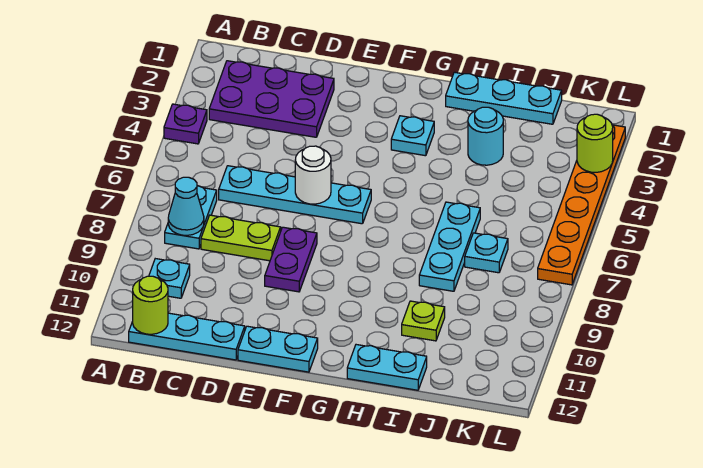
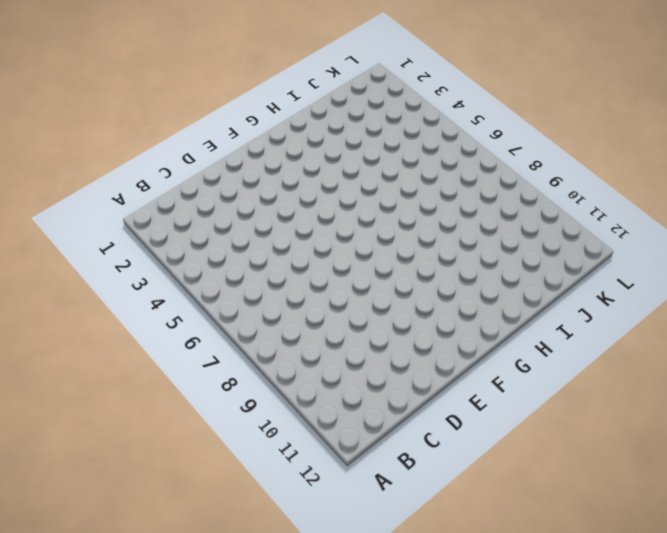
none -> purple plate A4 level 1
none -> purple plate B2:D3 level 1
none -> cyan plate B7:B8 level 1

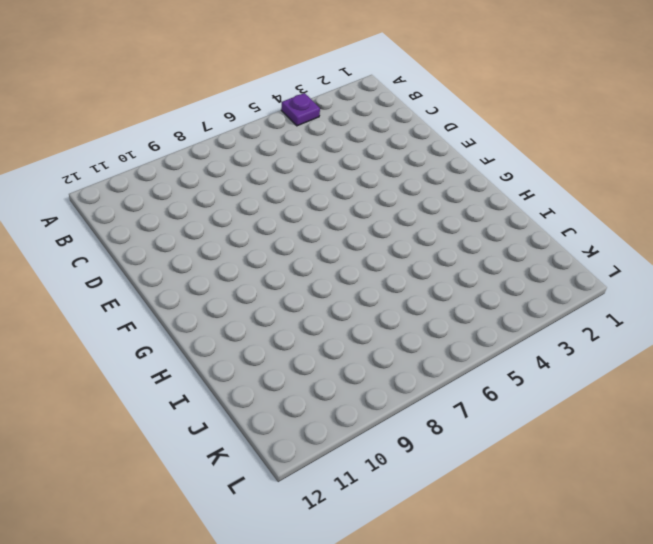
none -> purple plate B2:D3 level 1
none -> cyan plate B7:B8 level 1
none -> cyan plate B10 level 1

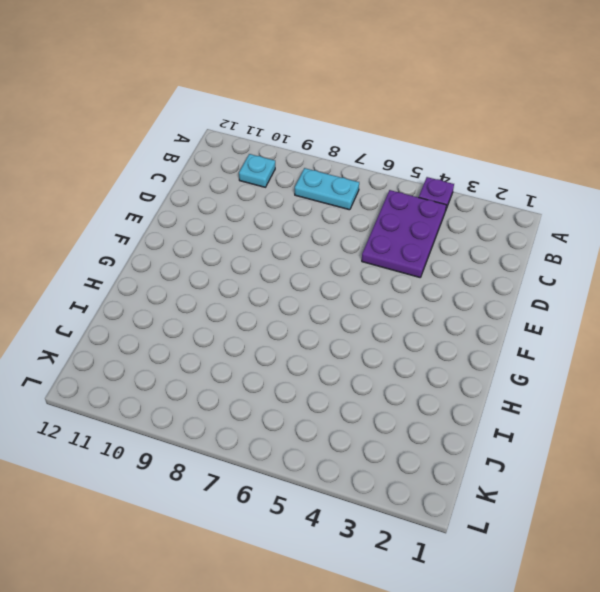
purple plate B4:D5 level 1 -> purple plate B2:D3 level 1
none -> cyan plate B12:D12 level 1
none -> cyan plate C6:F6 level 1
none -> lime plate C8:D8 level 1

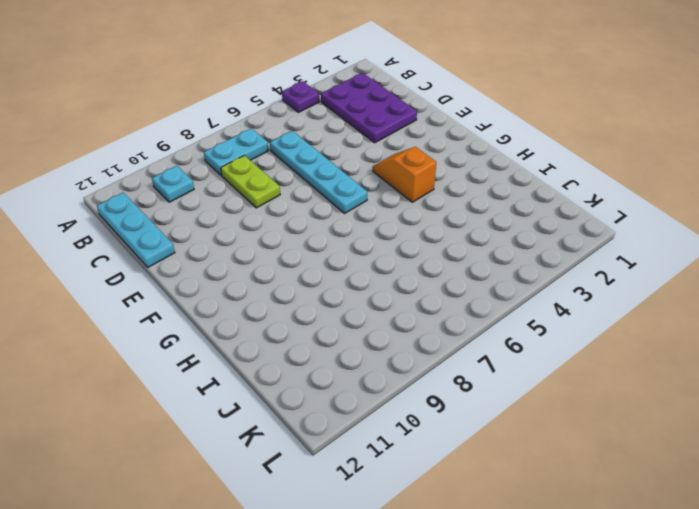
orange slope F4:G4 level 1 top G -> none
none -> purple plate E8:E9 level 1
none -> cyan plate E12:F12 level 1
none -> cyan plate G3 level 1

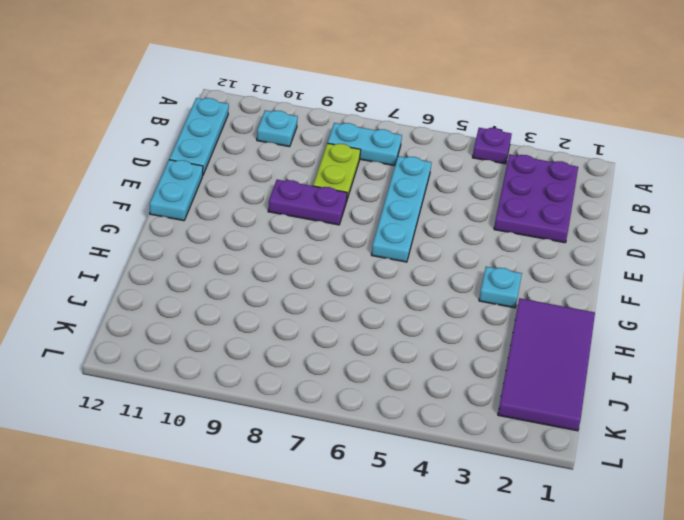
purple tile H1:K2 level 1 -> cyan plate H1:J1 level 1
none -> cyan plate H12:I12 level 1
none -> cyan round brick I3 level 1
none -> cyan plate I6:I8 level 1

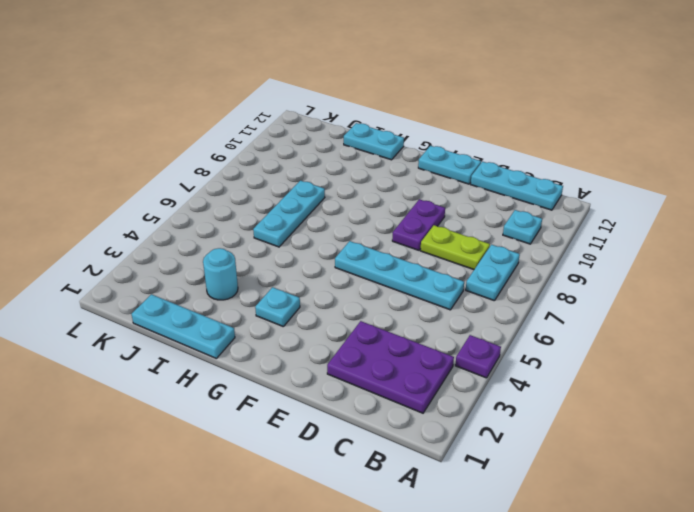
none -> lime plate I10 level 1
none -> cyan plate J7 level 1
none -> orange plate L2:L7 level 1

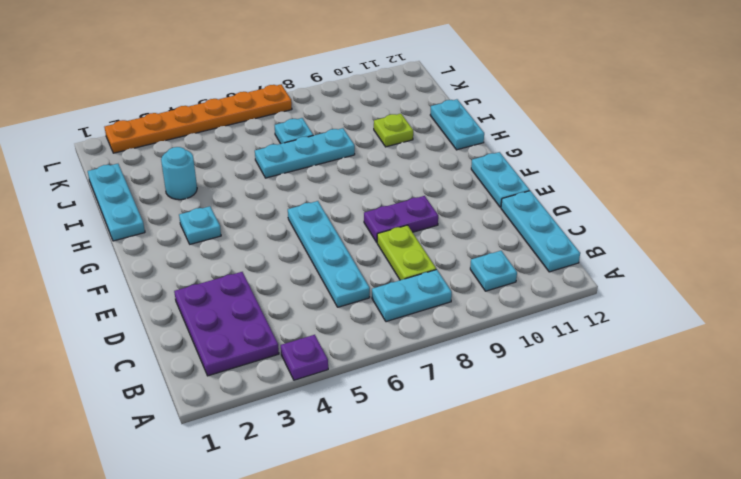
none -> cyan cone B8 level 2
none -> lime round brick B12 level 2
none -> white round brick E6 level 2

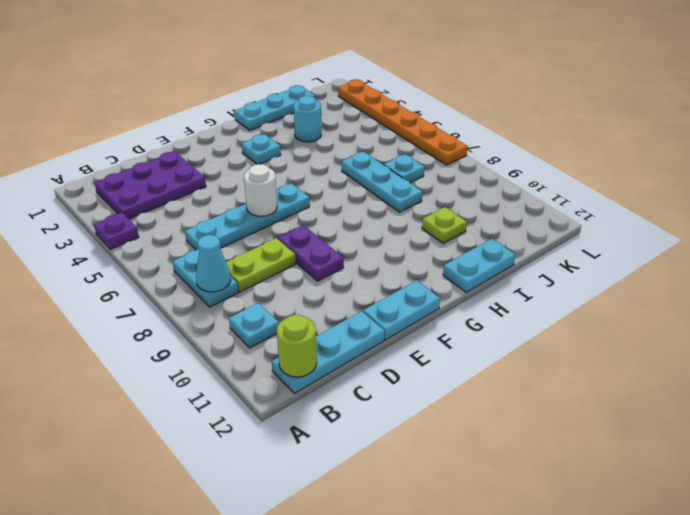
none -> lime round brick L3 level 2

